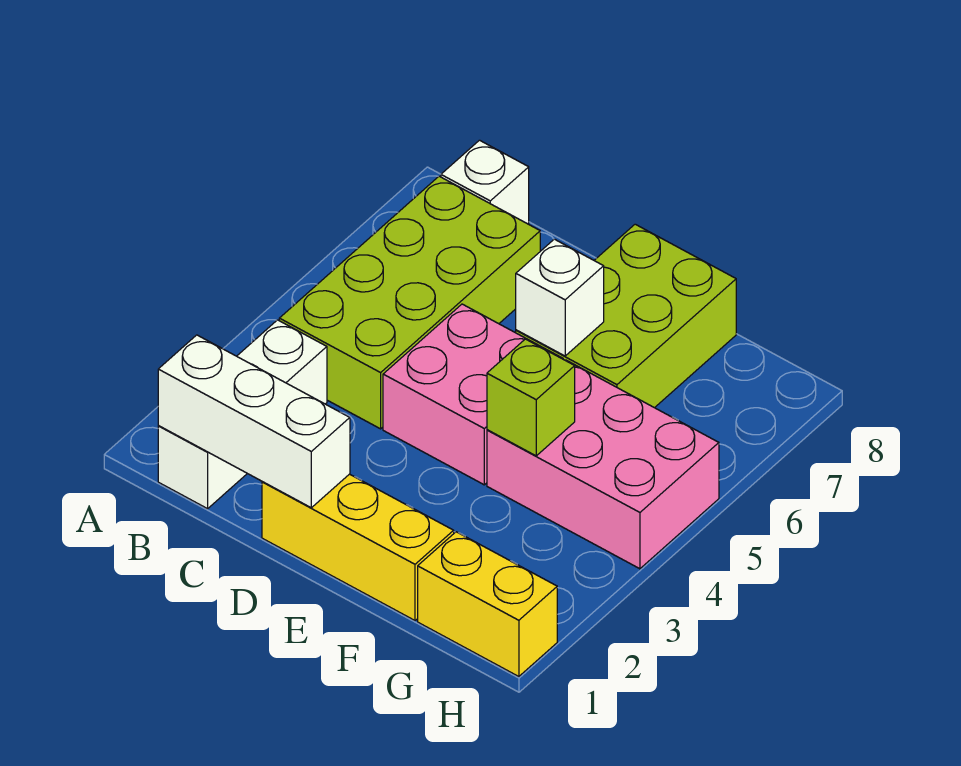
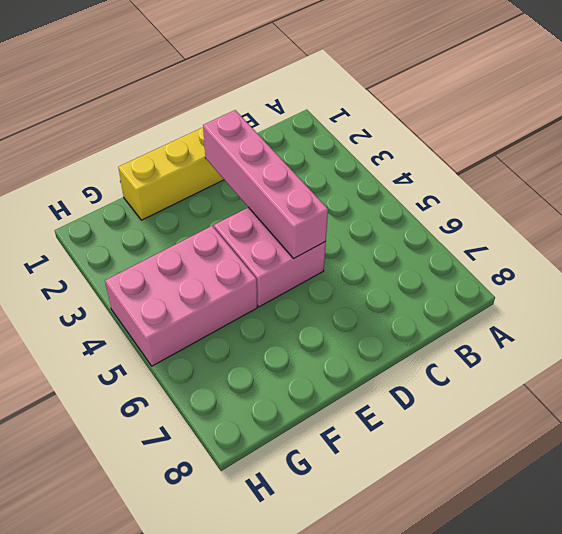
pink brick D2:D5 level 2 -> none
none -> white brick B1:B3 level 1
none -> lime brick B4:C7 level 1

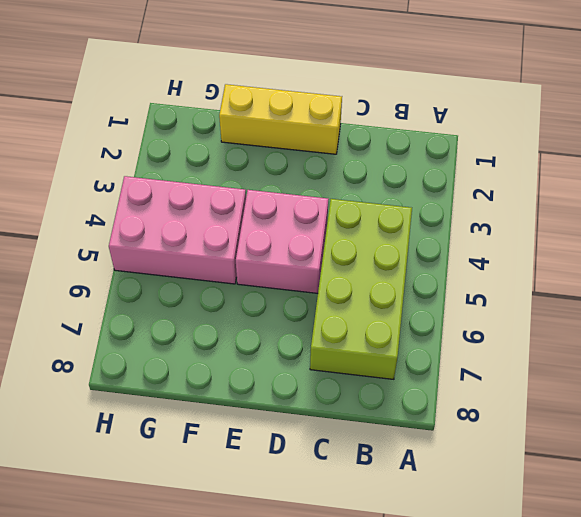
none -> white brick B1:B3 level 1
none -> white brick B8 level 1

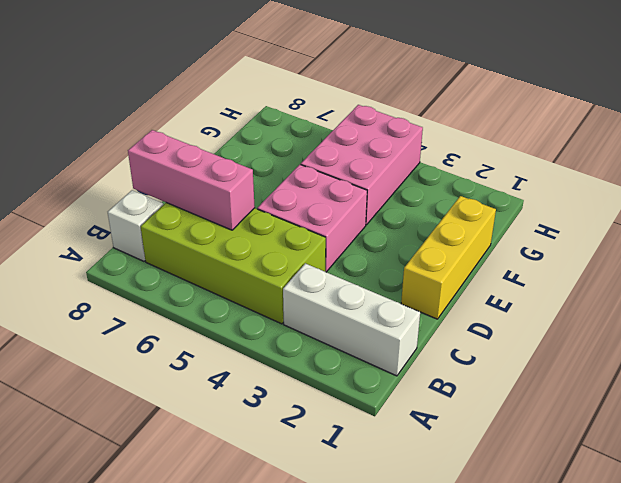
pink brick C6:C8 level 2 -> none
none -> lime brick E6:F8 level 1
none -> yellow brick G1:H1 level 1

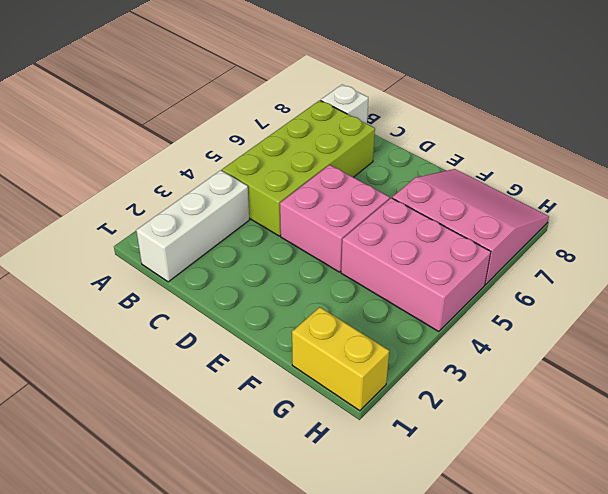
pink slope F6:H8 level 1 top 6 -> lime brick E6:F8 level 1
none -> yellow brick D1:F1 level 1
none -> white brick B1:D1 level 2

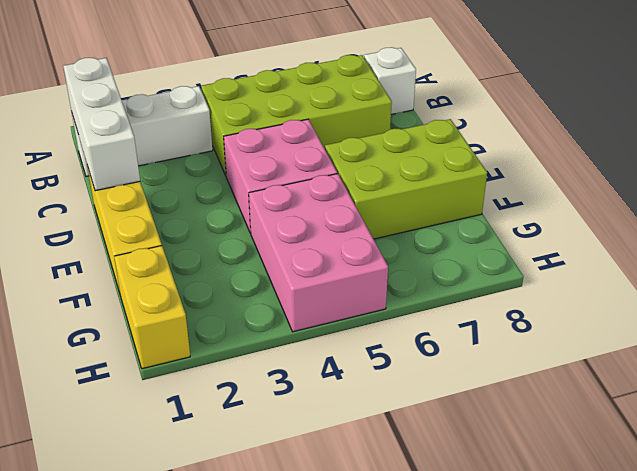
none -> white brick E6 level 2
none -> lime brick F4 level 2

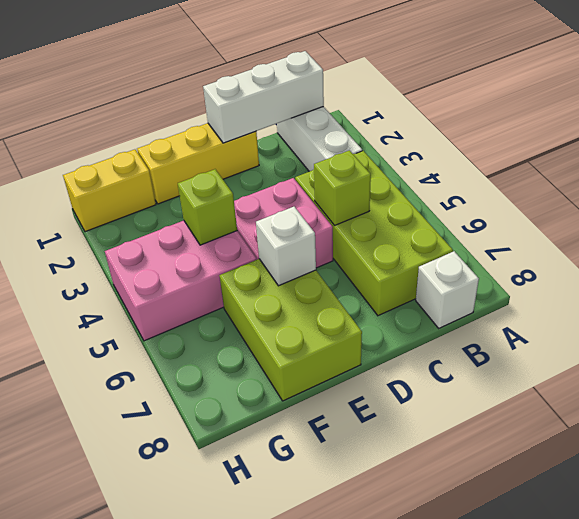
lime brick C5 level 2 -> none

